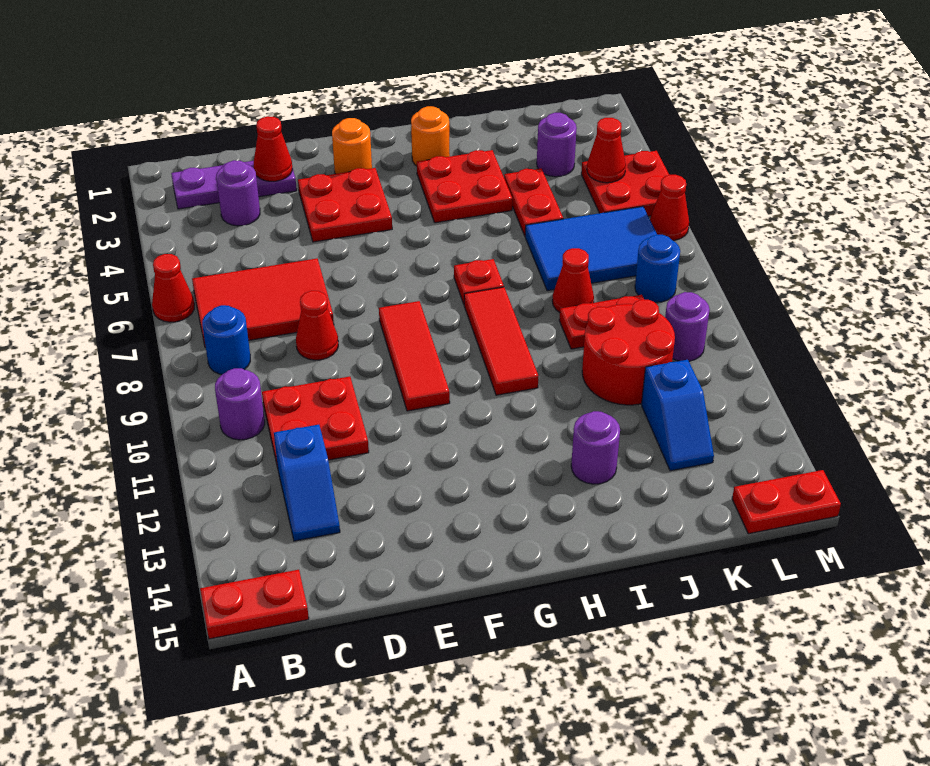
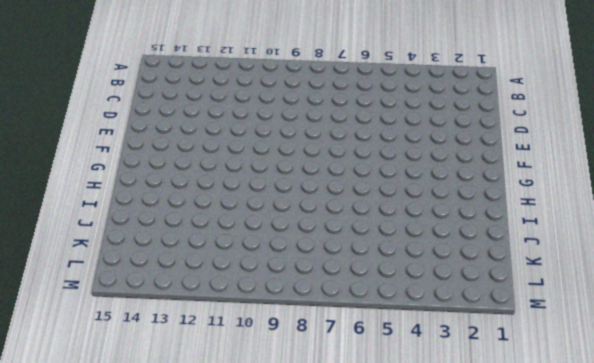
none -> red cone A6 level 1
none -> red plate A15:B15 level 1
none -> purple plate B2:D2 level 1
none -> red tile B6:D7 level 1

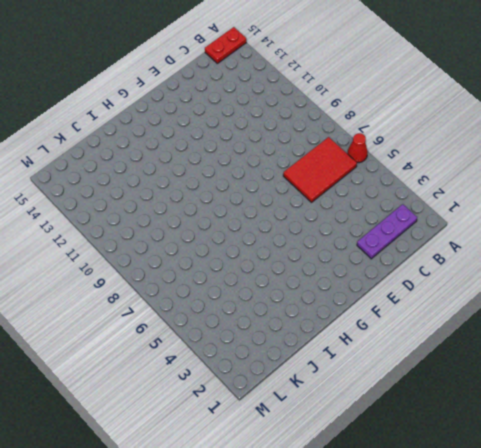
none -> blue round brick B8 level 1
none -> purple round brick B10 level 1
none -> purple round brick C3 level 1
none -> red plate C10:D11 level 1

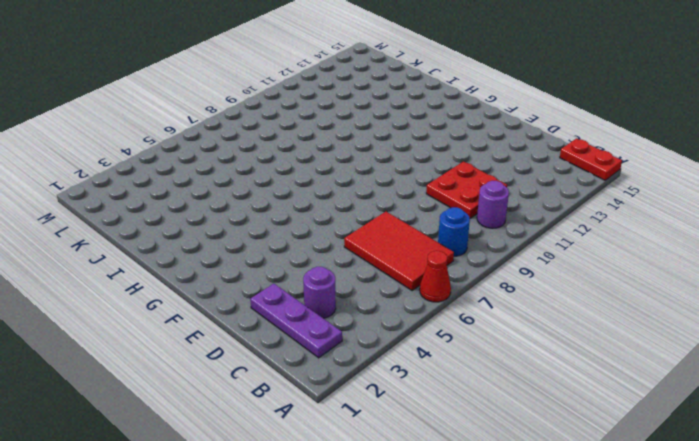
none -> blue slope C12:C13 level 1 top 12
none -> red cone D8 level 1
none -> red plate E3:F4 level 1
none -> orange round brick F2 level 1

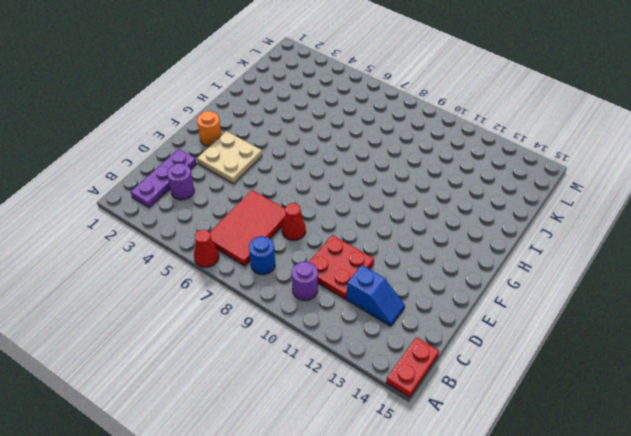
tan plate E3:F4 level 1 -> red plate E3:F4 level 1
none -> red tile F8:F10 level 1
none -> orange round brick H2 level 1
none -> red plate H3:I4 level 1
none -> red plate H7 level 1

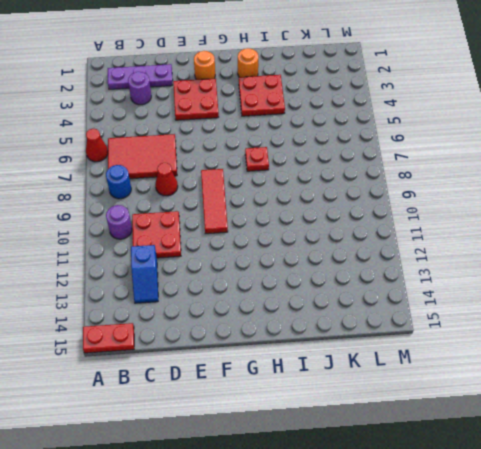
none -> red tile H8:H10 level 1
none -> purple round brick I13 level 1
none -> red plate J4:J5 level 1
none -> blue tile J6:L7 level 1

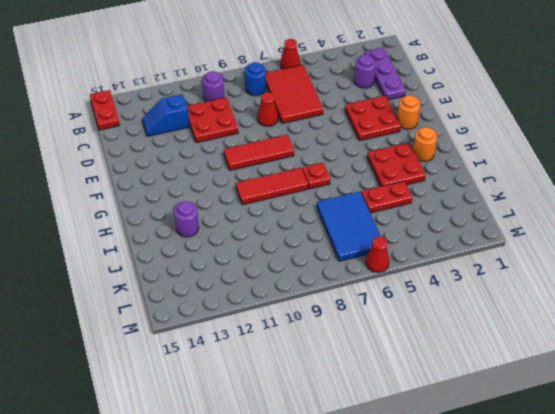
none -> red cone J8 level 1
none -> red plate J9:K9 level 1
none -> red round brick J10:K11 level 1
none -> purple round brick K3 level 1

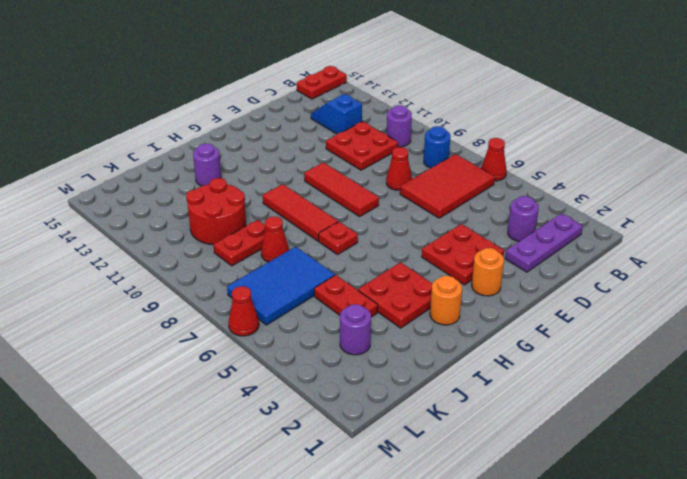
none -> blue slope K12:K13 level 1 top 12
none -> red plate L4:M5 level 1
none -> blue round brick L8 level 1
none -> purple round brick L10 level 1

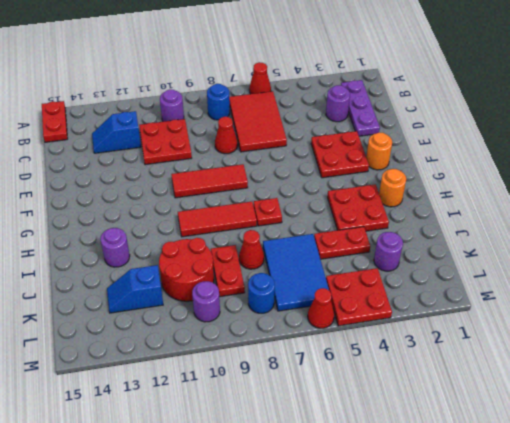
none -> red plate L15:M15 level 1
none -> red cone D2 level 2
none -> red cone L4 level 2

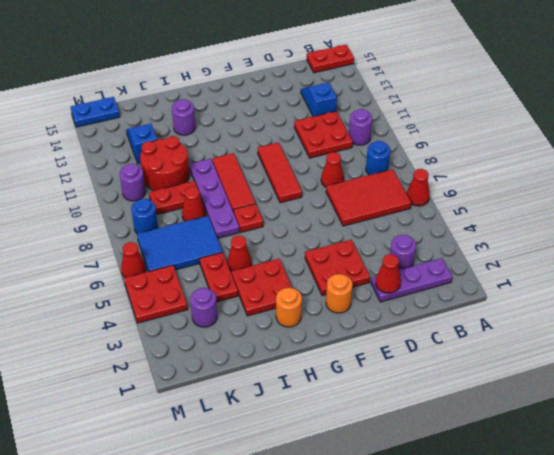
red cone I5 level 1 -> red cone L4 level 2
purple plate I7:I10 level 1 -> none
blue plate L15:M15 level 1 -> red plate L15:M15 level 1

